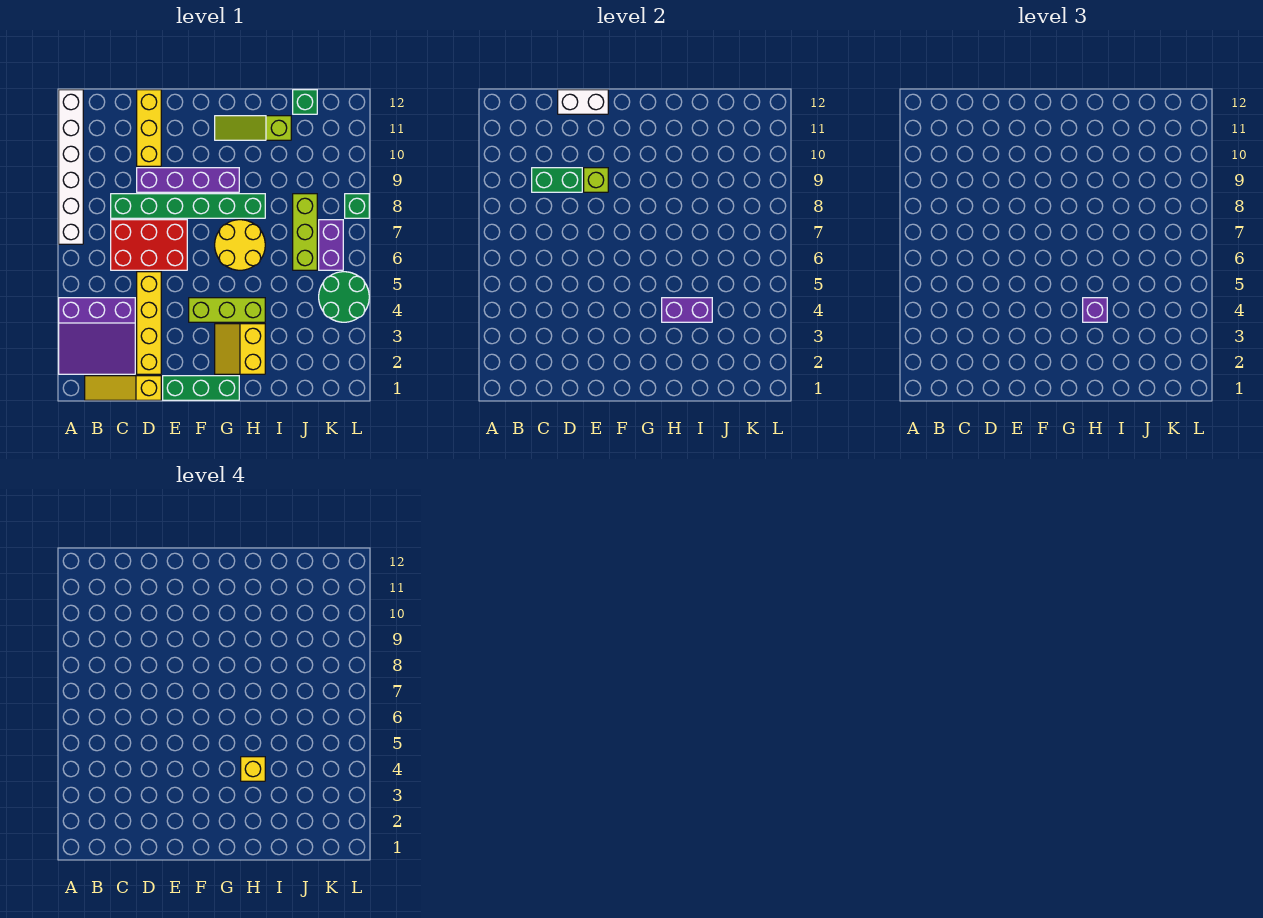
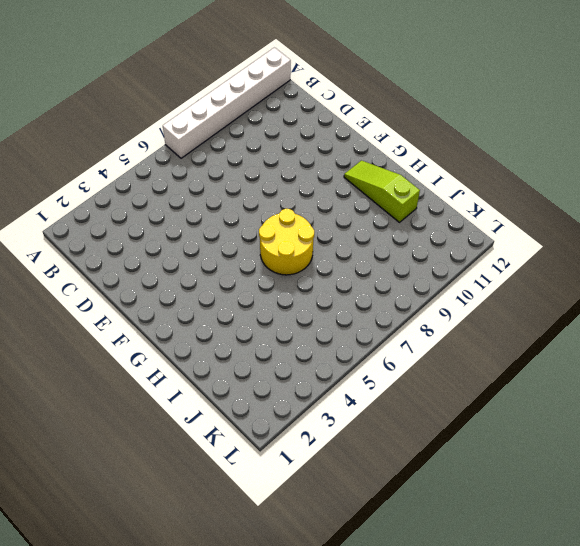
none -> purple slope A2:C4 level 1 top 4
none -> yellow slope B1:D1 level 1 top D
none -> red brick C6:E7 level 1

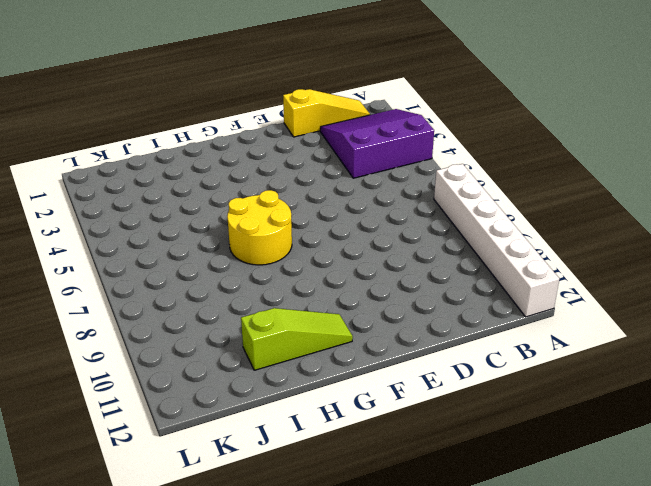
none -> red brick C6:E7 level 1
none -> green brick C8:H8 level 1
none -> yellow brick D2:D5 level 1

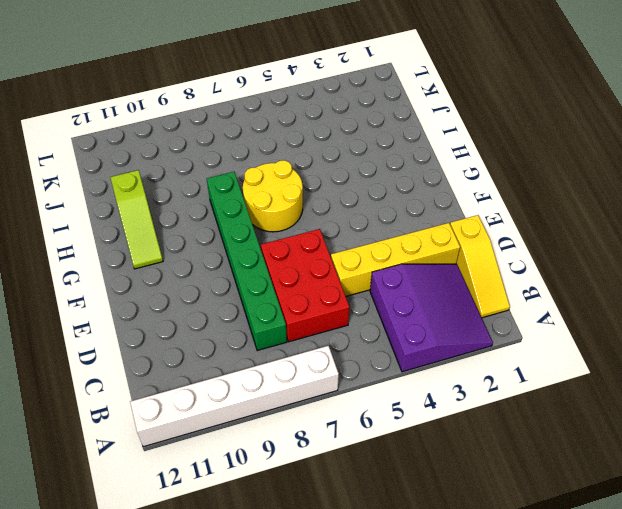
none -> purple brick D9:G9 level 1
none -> yellow brick D10:D12 level 1
none -> green brick E1:G1 level 1

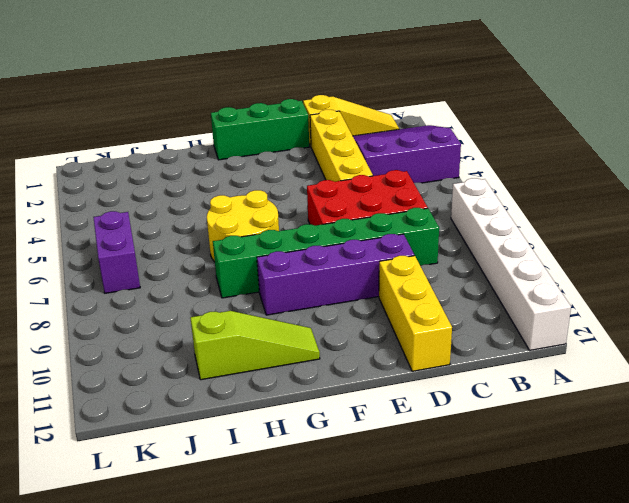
none -> lime brick F4:H4 level 1
none -> yellow slope G2:H3 level 1 top H
none -> lime brick J6:J8 level 1

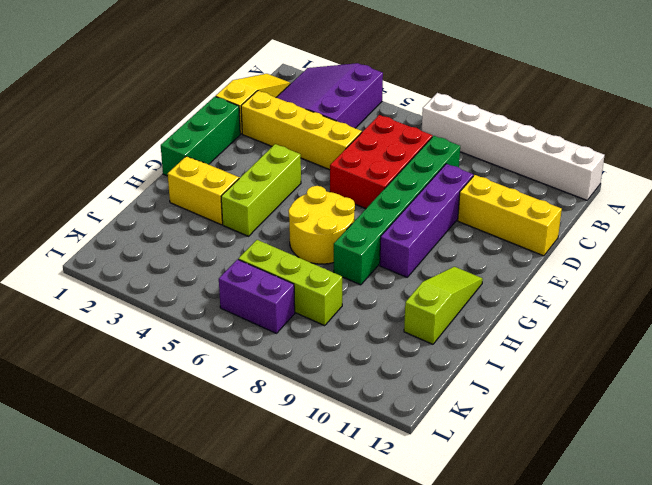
none -> green brick J12 level 1
none -> green round brick K4:L5 level 1
none -> green brick L8 level 1

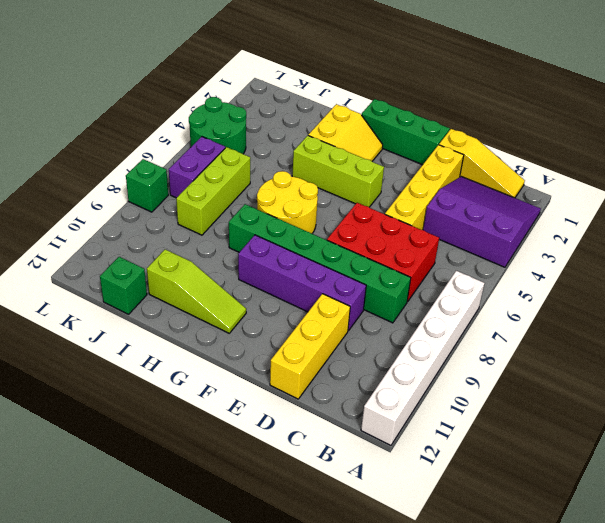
none -> green brick C9:D9 level 2
none -> white brick D12:E12 level 2
none -> lime brick E9 level 2

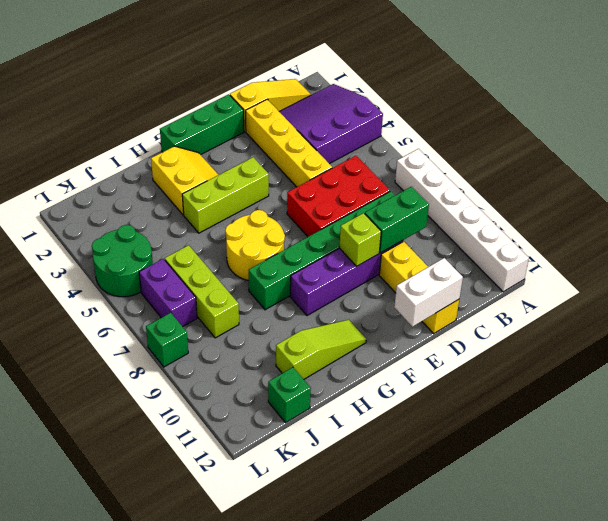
none -> purple brick H4:I4 level 2
none -> purple brick H4 level 3
none -> yellow brick H4 level 4

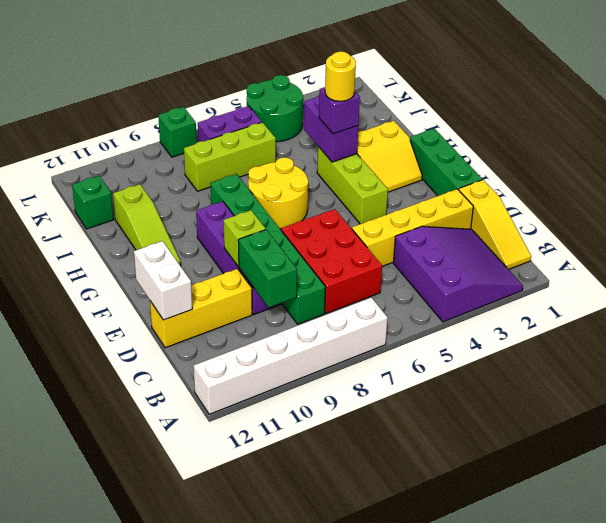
yellow round brick H4 level 4 -> yellow brick H4 level 4

